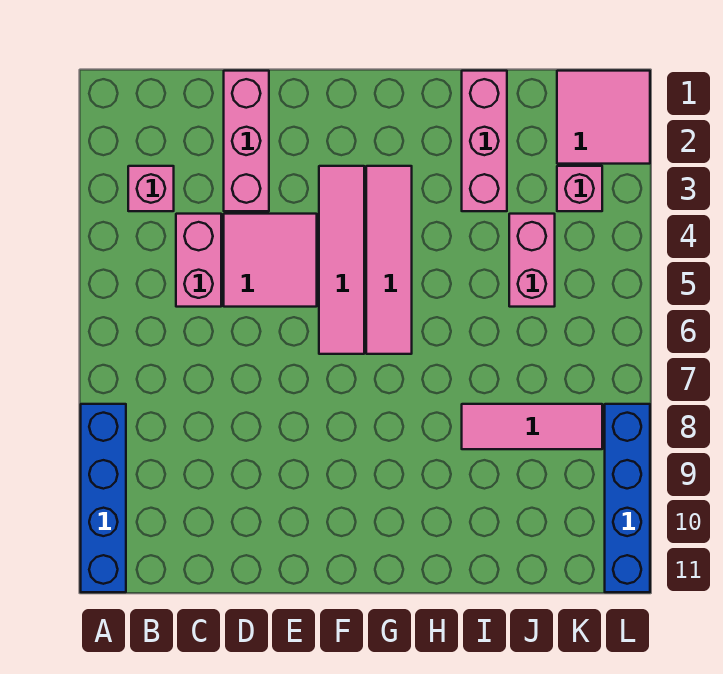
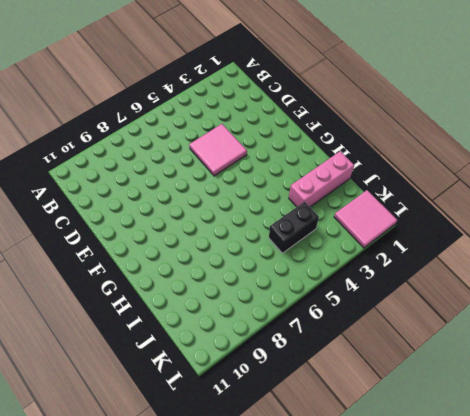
black brick J4:J5 level 1 -> pink brick J4:J5 level 1
none -> blue brick A8:A11 level 1
none -> pink brick B3 level 1
none -> pink brick C4:C5 level 1

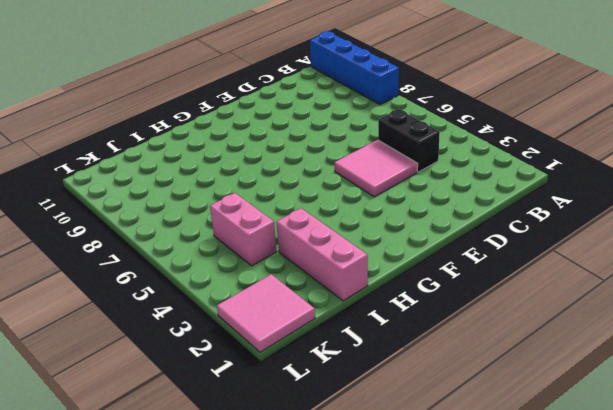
black brick C4:C5 level 1 -> pink brick C4:C5 level 1
none -> pink brick B3 level 1
none -> pink brick D1:D3 level 1
none -> pink tile F3:F6 level 1

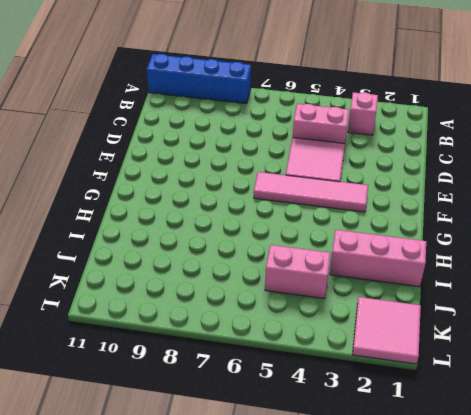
none -> pink brick D1:D3 level 1
none -> pink tile G3:G6 level 1
none -> pink tile I8:K8 level 1

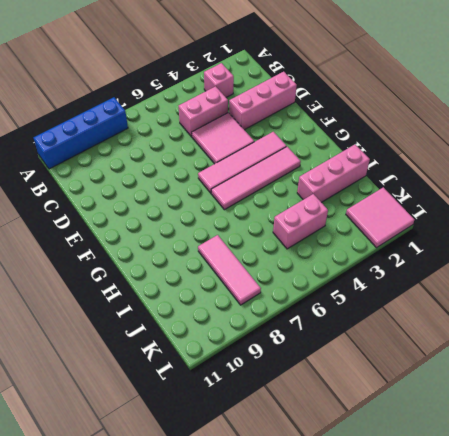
none -> pink brick K3 level 1
none -> blue brick L8:L11 level 1

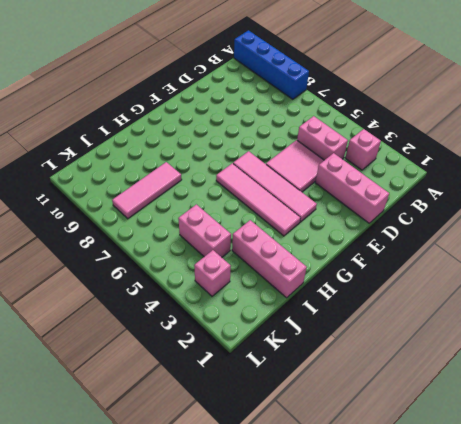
none -> pink tile K1:L2 level 1
none -> blue brick L8:L11 level 1

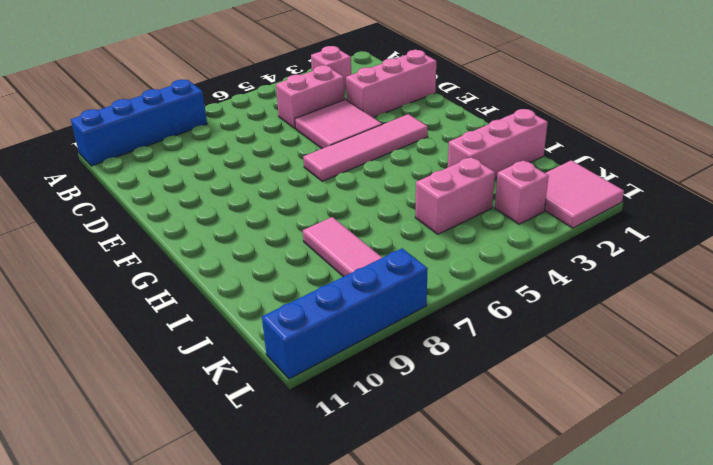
none -> pink tile G3:G6 level 1

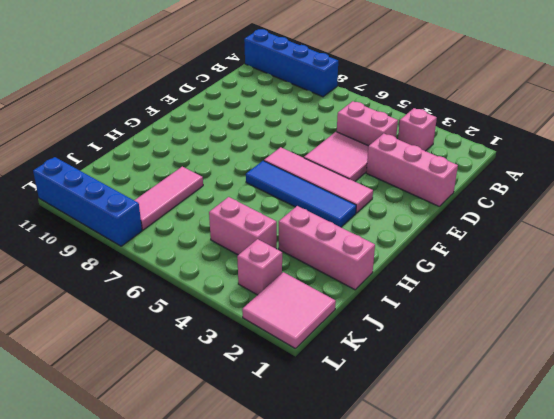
blue tile G3:G6 level 1 -> pink tile G3:G6 level 1

